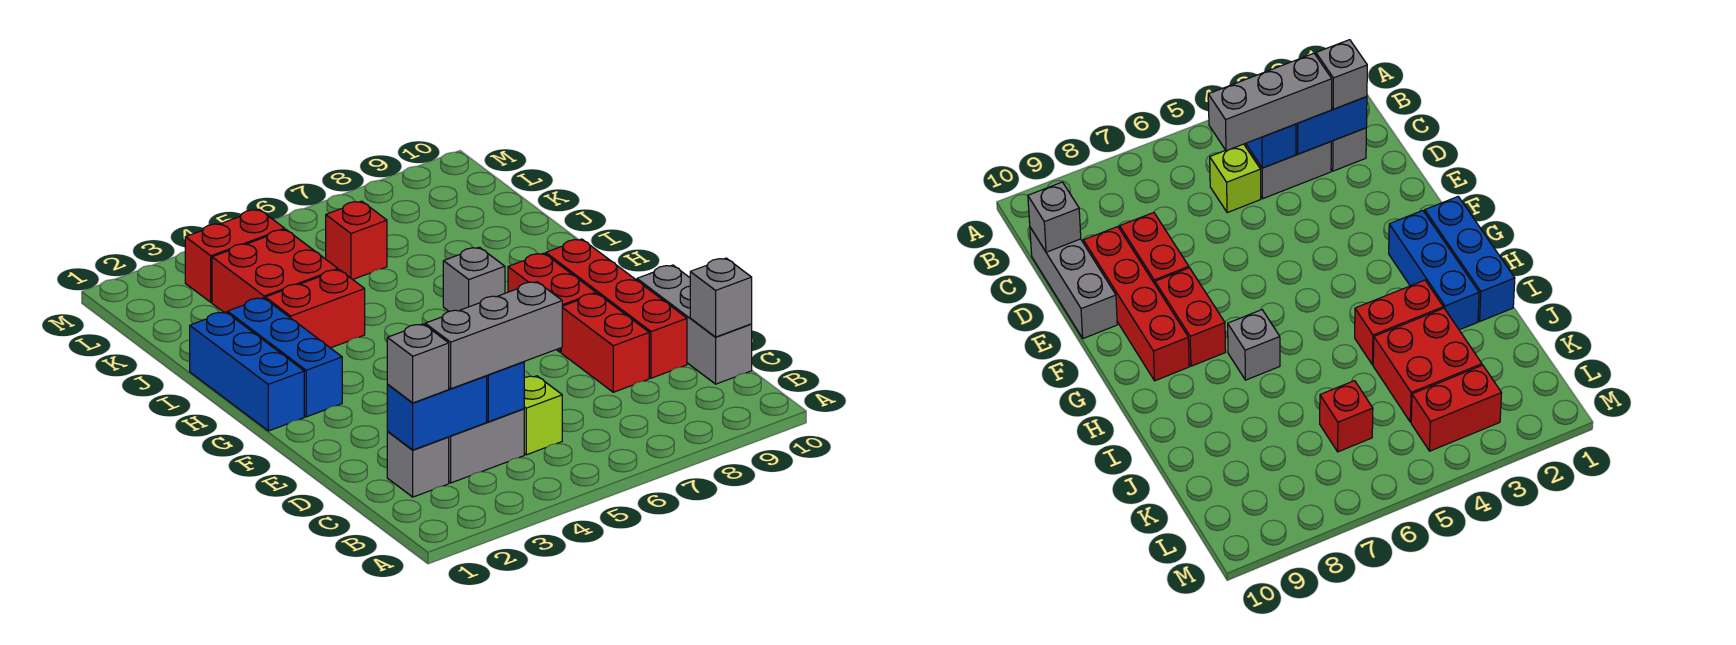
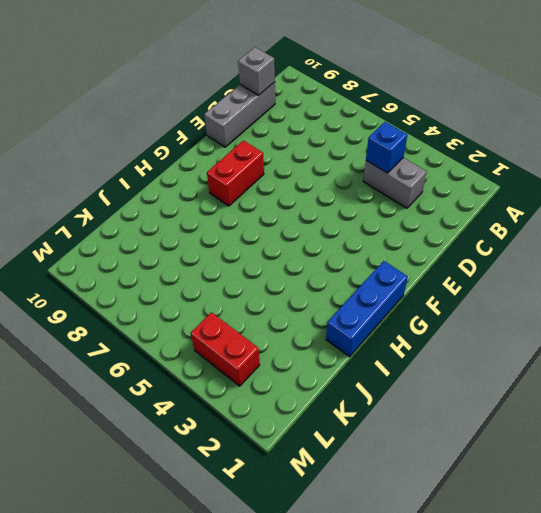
none -> grey brick C2 level 1
none -> lime brick C5 level 1
none -> red brick D8:E8 level 1

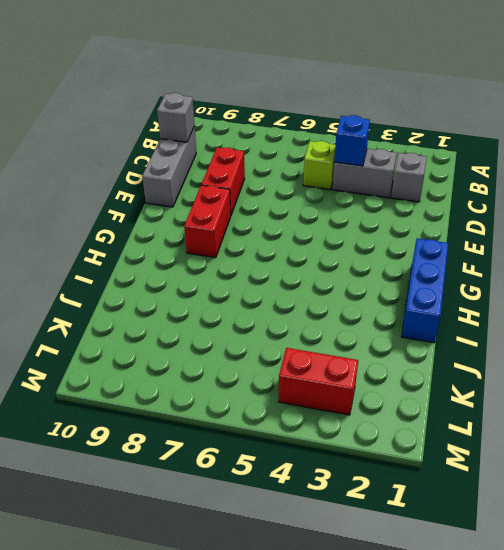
none -> red brick D9:G9 level 1
none -> blue brick G2:I2 level 1
none -> grey brick H7 level 1

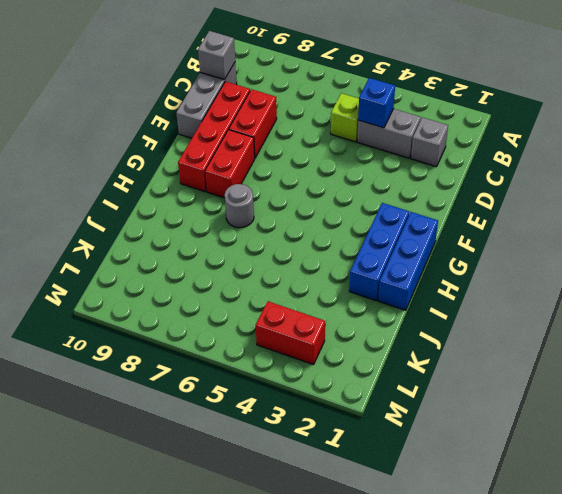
grey round brick H7 level 1 -> grey brick H7 level 1
none -> red brick I3:I4 level 1
none -> red brick J3:K4 level 1
none -> red brick K6 level 1

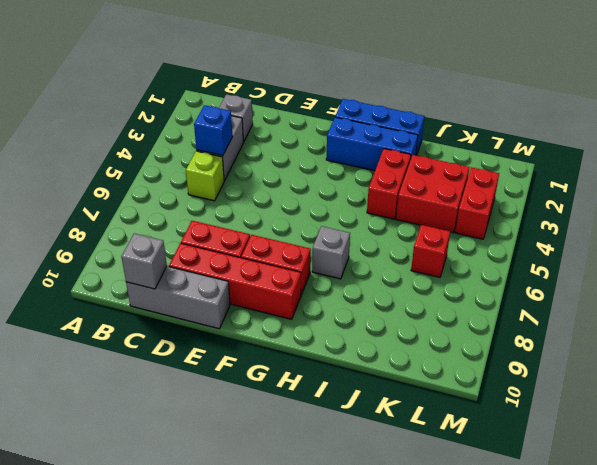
none -> blue brick C2:C3 level 2
none -> grey brick C2 level 3
none -> grey brick C3:C5 level 3

